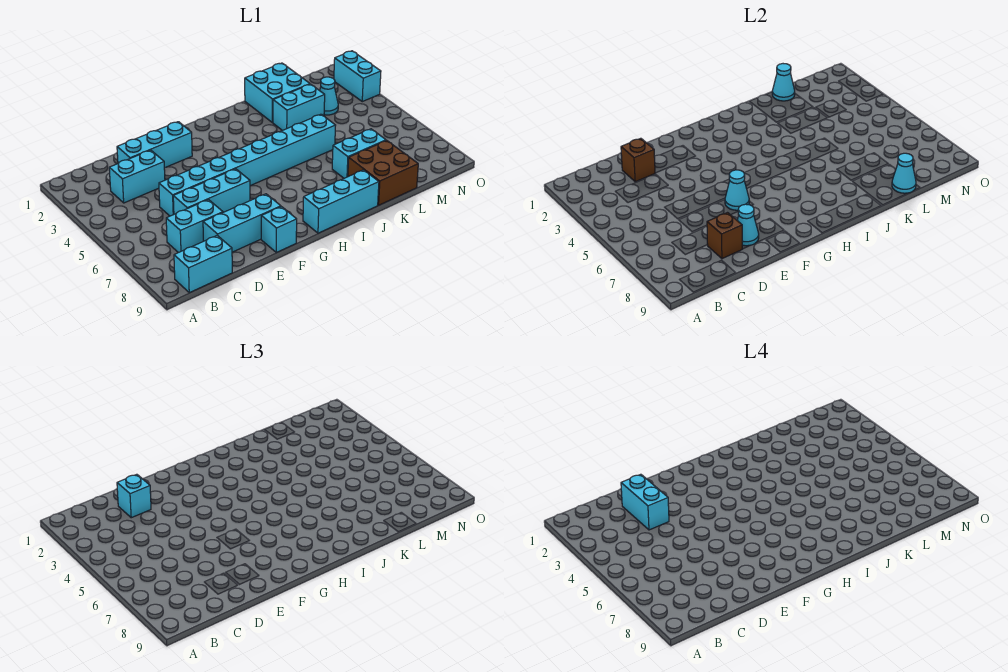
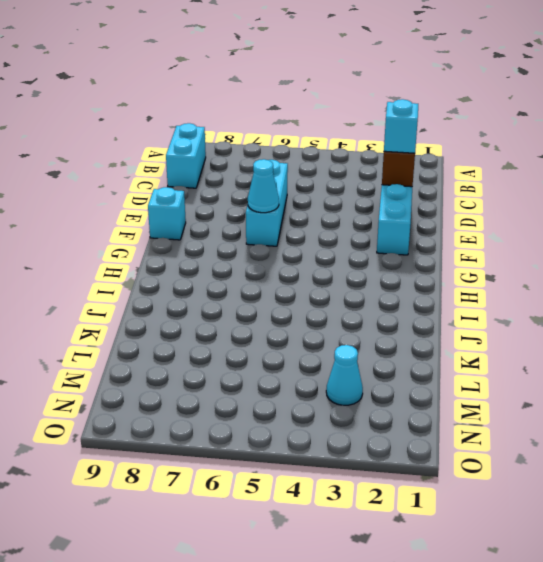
none -> cyan brick C3:D3 level 1
none -> cyan brick C7:D7 level 1
none -> cyan brick D5:K5 level 1

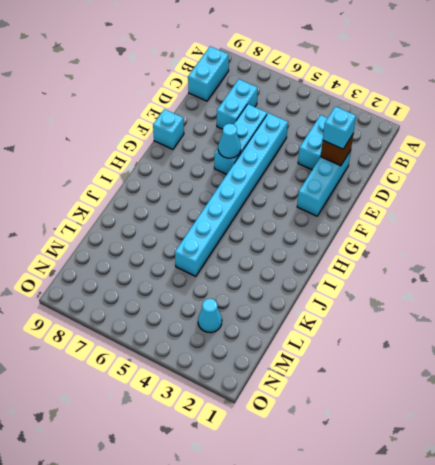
none -> cyan brick D8:F8 level 1
none -> cyan brick H9:J9 level 1
none -> cyan brick K1:L2 level 1

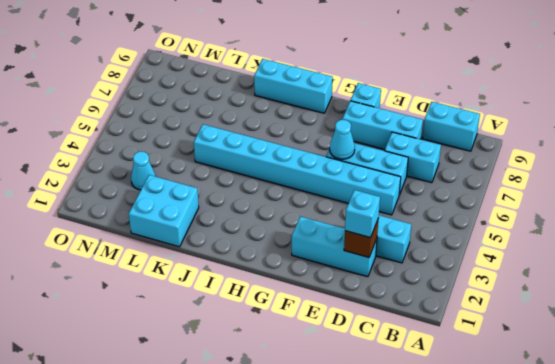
none -> cyan brick K3:L3 level 1
none -> cyan brick K7:L7 level 1
none -> brown brick K8:L9 level 1

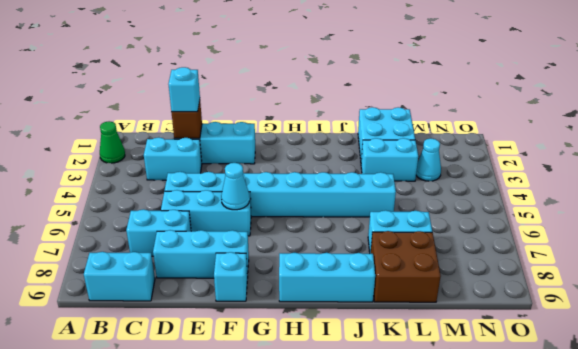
green cone A2 level 1 -> none
none -> cyan brick O2:O3 level 1
none -> brown brick D8 level 2
none -> cyan cone E8 level 2

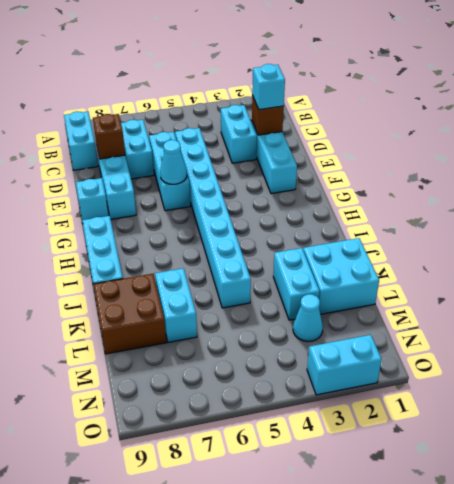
none -> cyan cone E8 level 2
none -> cyan cone L1 level 2
none -> cyan cone L9 level 2

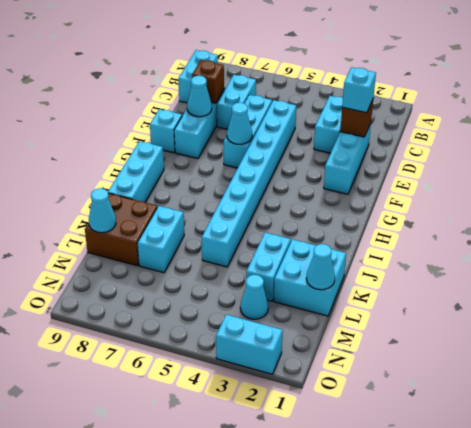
none -> cyan brick D2:D3 level 4

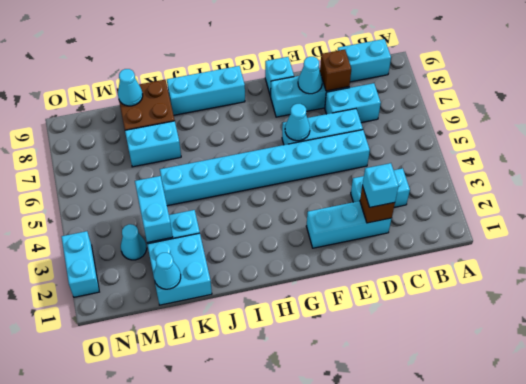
cyan brick L3:L4 level 2 -> cyan brick D2:D3 level 4

